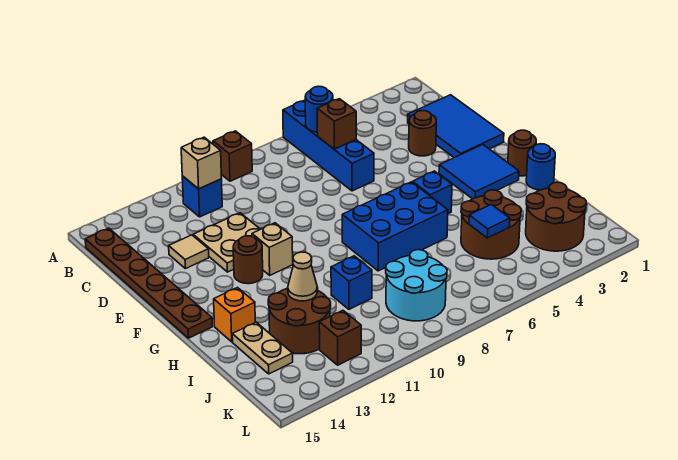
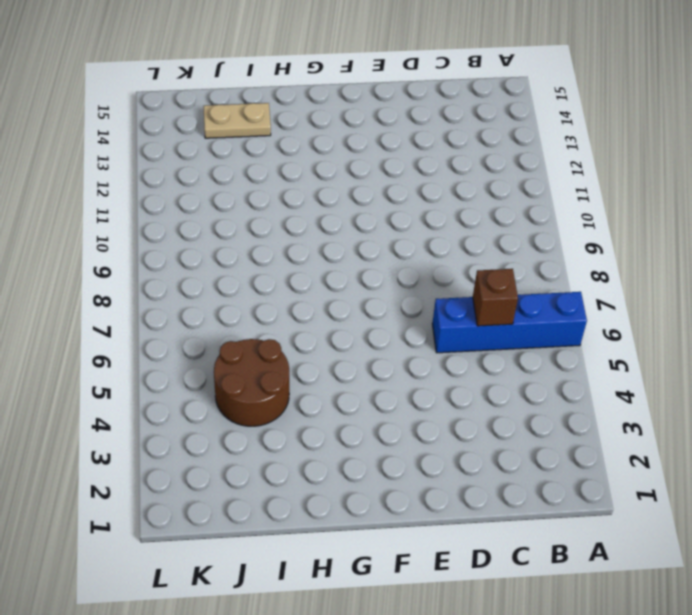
none -> brown brick A9 level 1
none -> blue brick B11 level 1
none -> brown plate B15:G15 level 1

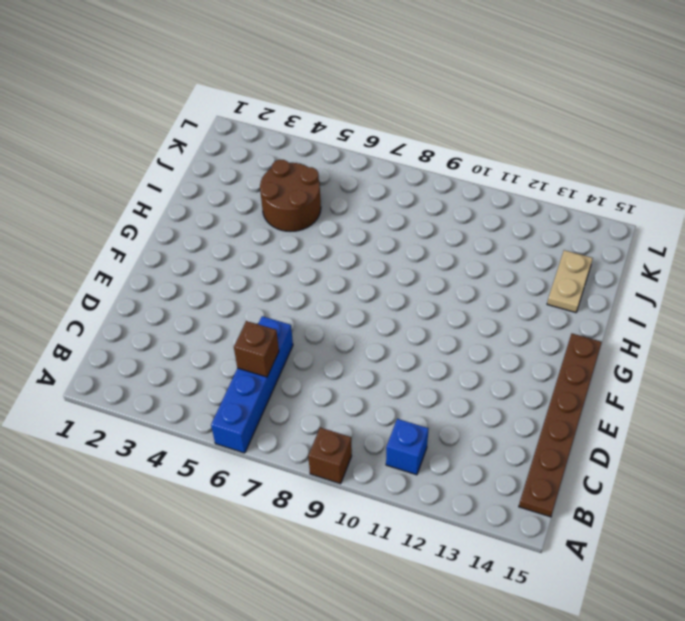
none -> blue tile C1:E2 level 1
none -> brown round brick D3 level 1
none -> tan plate D11:E12 level 1

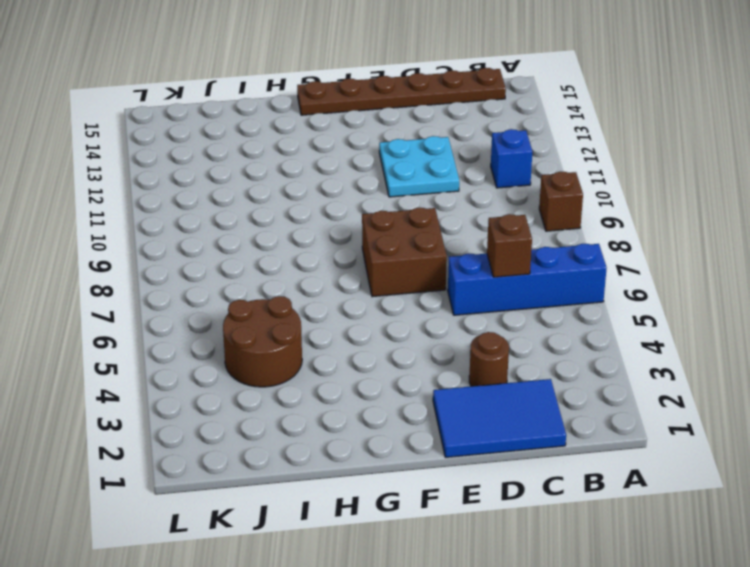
cyan plate D11:E12 level 1 -> tan plate D11:E12 level 1
brown brick E7:F8 level 1 -> none
none -> tan tile D13 level 1
none -> blue tile F2:G3 level 1
none -> tan brick F11 level 1

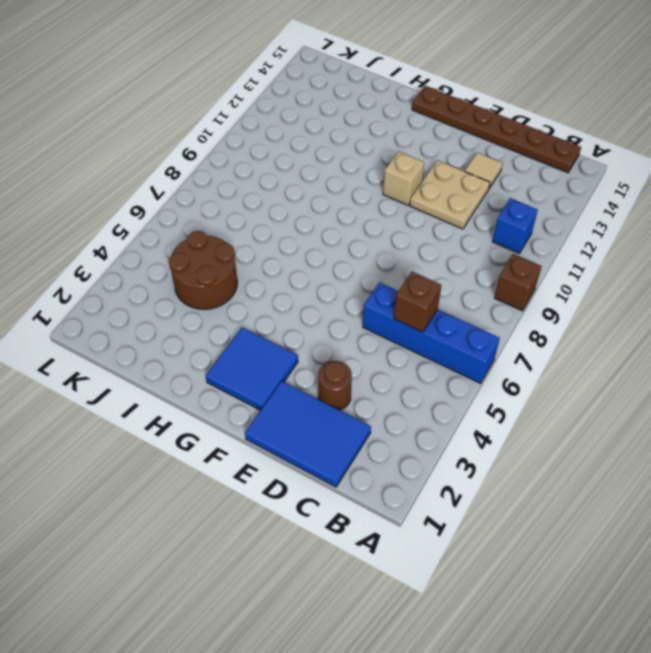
none -> brown round brick F12 level 1
none -> brown round brick G1 level 1
none -> blue brick G5 level 1

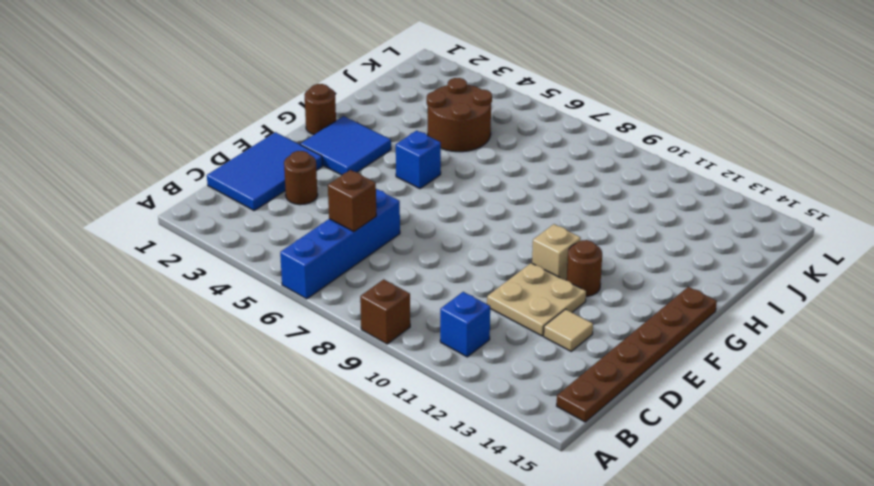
none -> blue brick G6:H8 level 1
none -> blue round brick H1 level 1
none -> orange brick H14 level 1

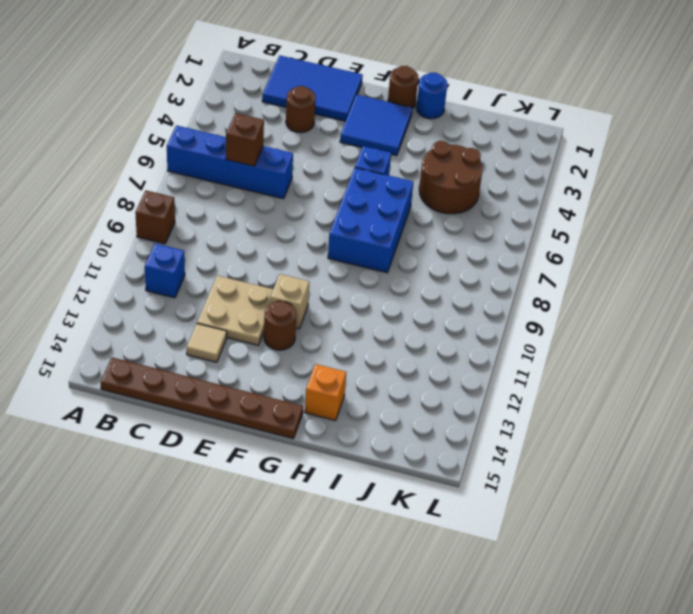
none -> blue brick I10 level 1
none -> brown round brick I12:J13 level 1
none -> tan plate I14:J14 level 1

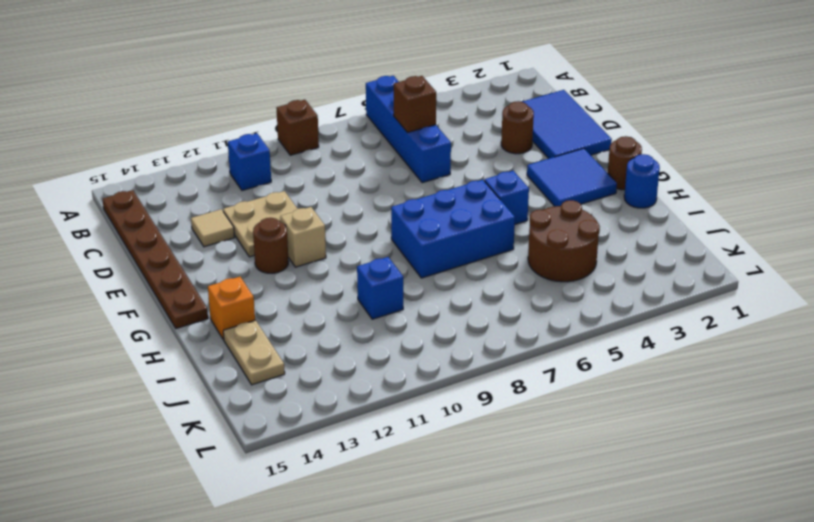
none -> brown round brick I12:J13 level 1
none -> brown round brick J2:K3 level 1
none -> cyan round brick J8:K9 level 1

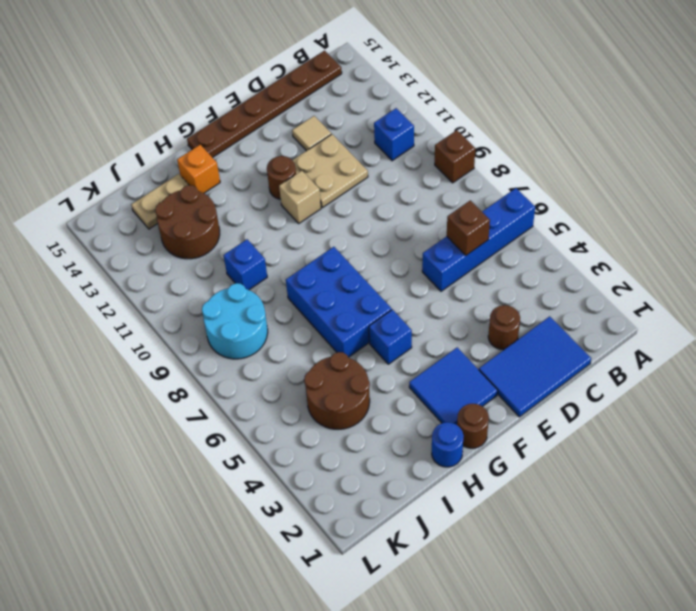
none -> brown round brick J2:K3 level 1
none -> brown brick K12 level 1
none -> blue round brick B6 level 2

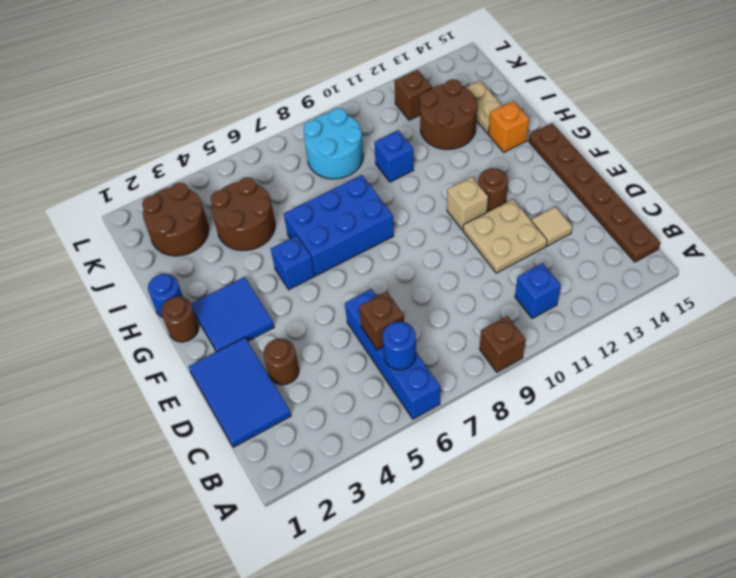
none -> tan brick B11 level 2
none -> tan cone I12 level 2
none -> blue tile J5 level 2

